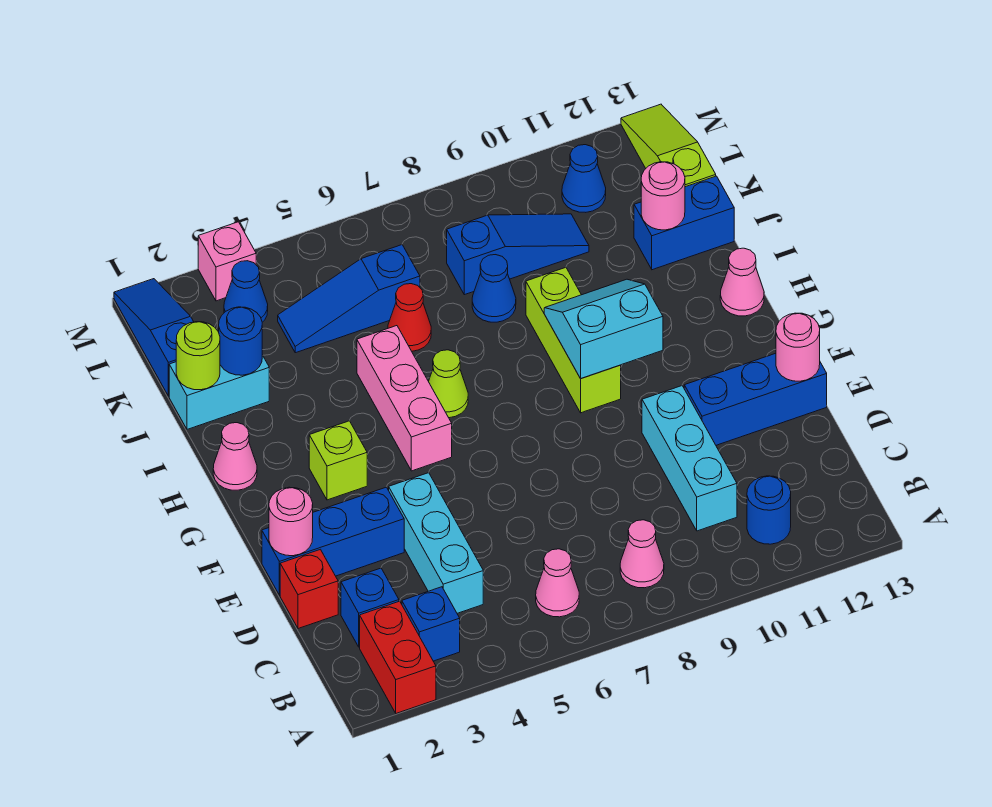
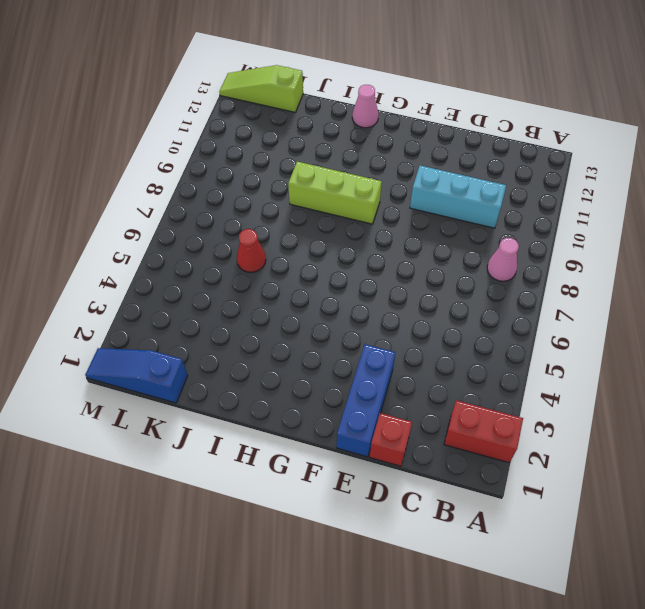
none -> blue brick B3 level 1
none -> pink cone B6 level 1
none -> blue round brick B11 level 1
none -> blue brick C2 level 1

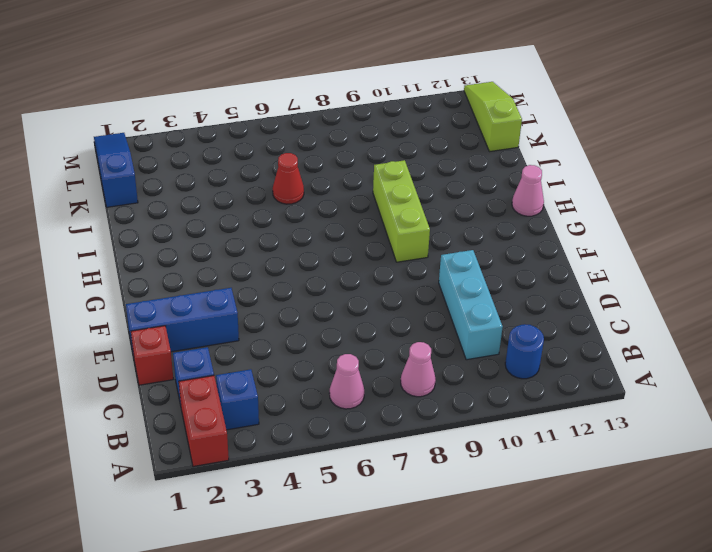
none -> cyan brick C4:E4 level 1
none -> blue brick E11:E13 level 1
none -> lime brick G3 level 1
none -> pink brick G5:I5 level 1

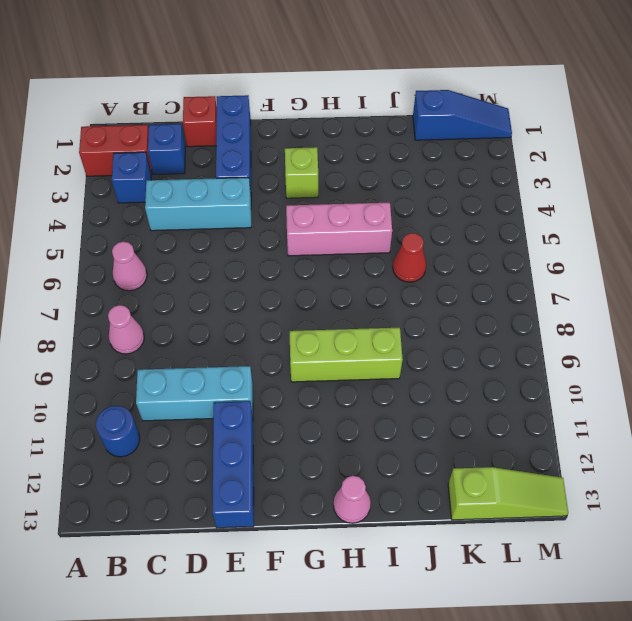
none -> pink cone H1 level 1
none -> lime cone H6 level 1
none -> cyan brick J1:J2 level 1
none -> blue cone J8 level 1

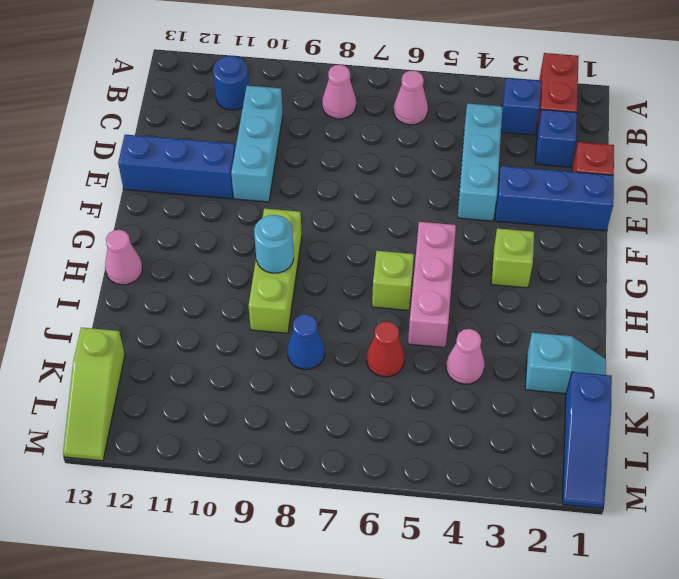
lime brick H6 level 1 -> lime cone H6 level 1
cyan round brick H9 level 2 -> cyan slope G9:H10 level 2 top G
cyan slope J1:J2 level 1 top 2 -> cyan brick J1:J2 level 1
pink cone J4 level 1 -> pink cone H1 level 1
none -> blue brick J12:J13 level 1
none -> blue slope K4:K6 level 1 top 6
none -> blue slope K8:K10 level 1 top 8
none -> blue cone L3 level 1

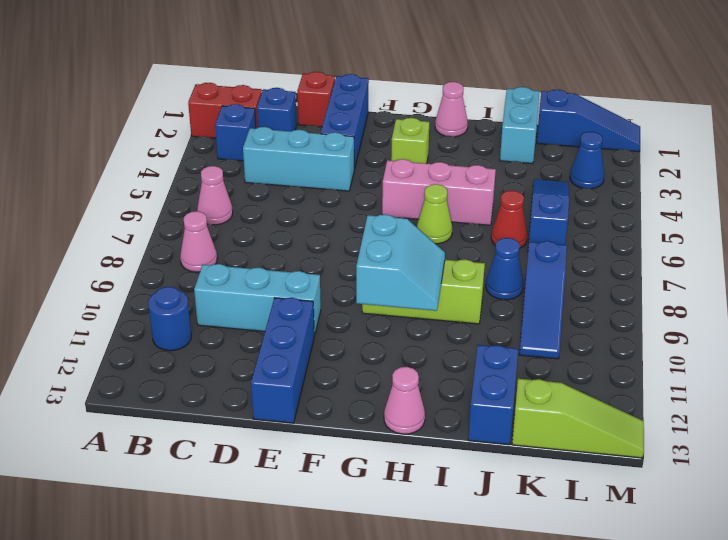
none -> blue cone L11 level 1
none -> pink brick M3 level 1
none -> pink round brick E1 level 2
none -> pink round brick E13 level 2

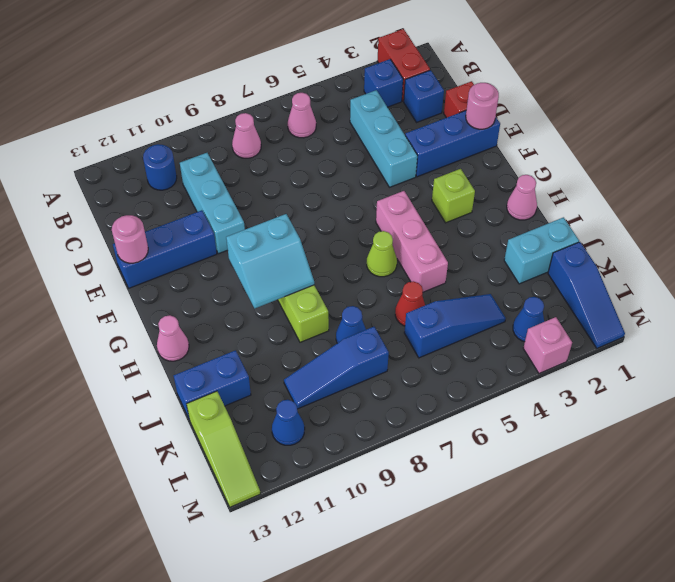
none -> lime round brick J1 level 2
none -> blue round brick J2 level 2
none -> pink round brick J12 level 2

